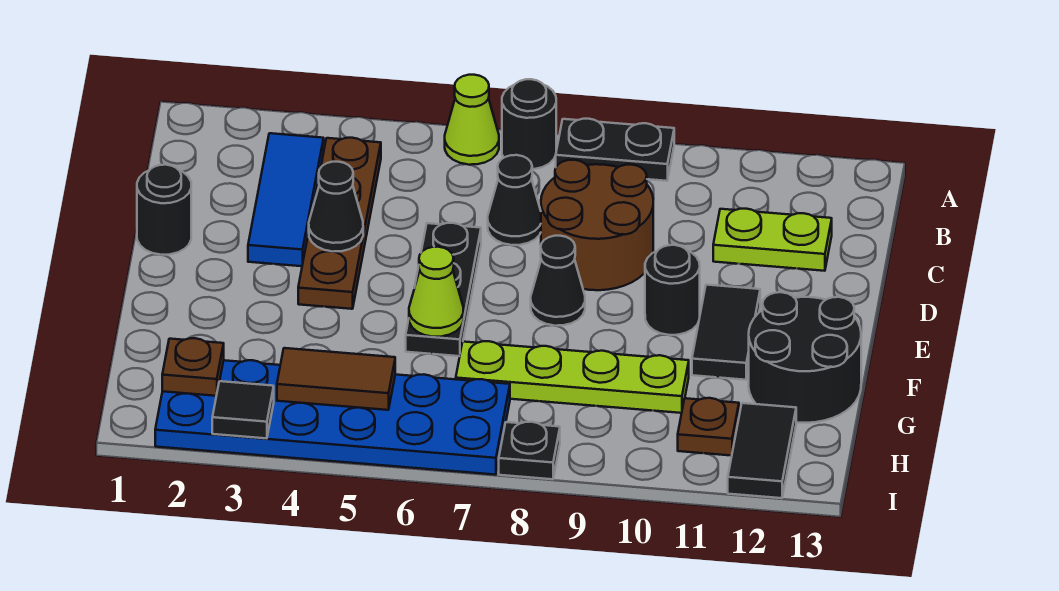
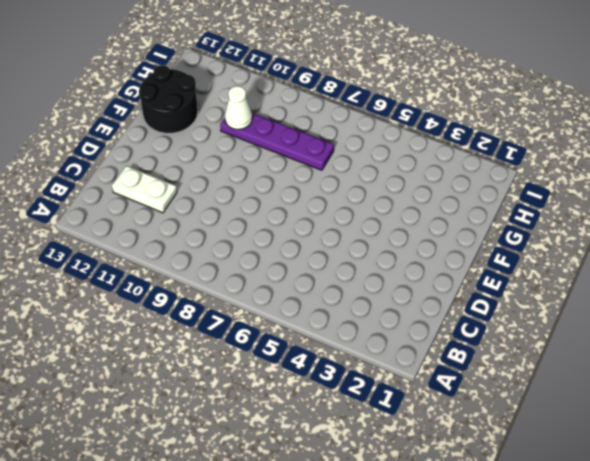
white plate C11:C12 level 1 -> lime plate C11:C12 level 1
purple plate G7:G10 level 1 -> lime plate G7:G10 level 1
white cone G10 level 2 -> none
none -> lime cone A6 level 1
none -> black round brick A7 level 1
none -> black plate A8:A9 level 1

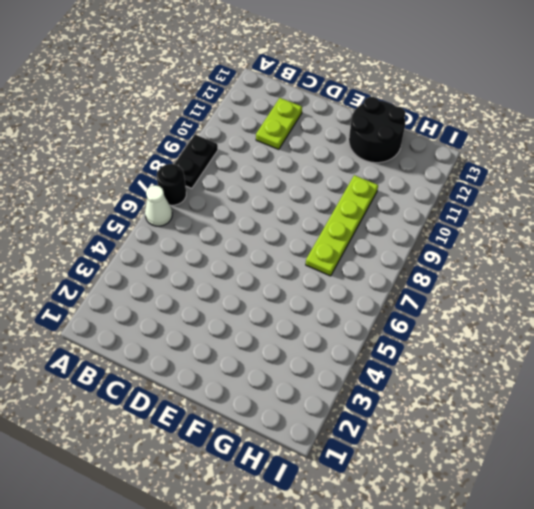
white cone A6 level 1 -> lime cone A6 level 1
none -> blue tile B3:D3 level 1
none -> brown plate B4:E4 level 1
none -> black cone C7 level 1

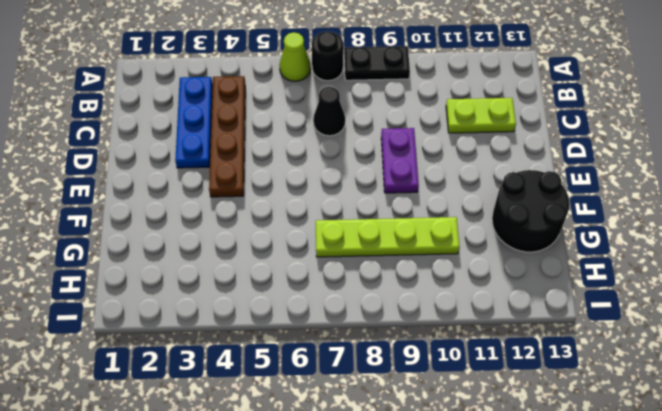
blue plate B3:D3 level 1 -> blue tile B3:D3 level 1
purple plate D9:E9 level 1 -> brown round brick C8:D9 level 1
none -> black round brick D1 level 1
none -> black plate D6:F6 level 1
none -> black cone E8 level 1

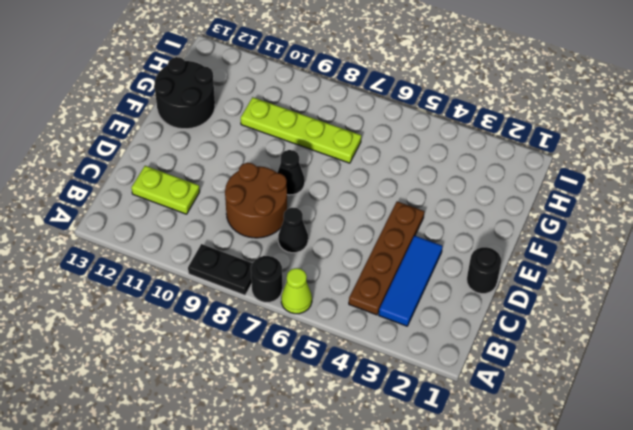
none -> black plate D6:F6 level 1
none -> black round brick E10 level 1
none -> black tile E11:F11 level 1

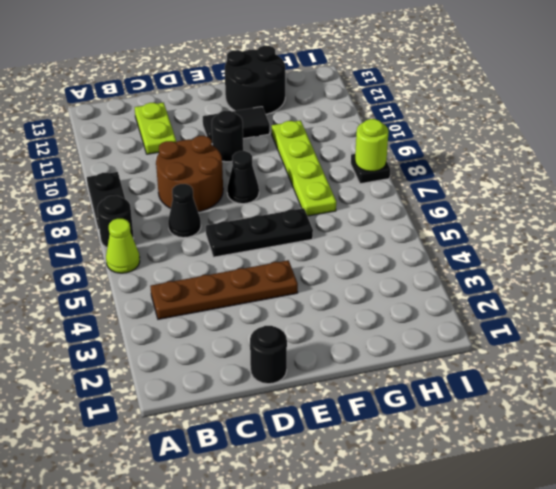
lime round brick I8 level 2 -> none
none -> blue tile B3:D3 level 1
none -> blue plate H2:I7 level 1
none -> brown plate H11 level 1

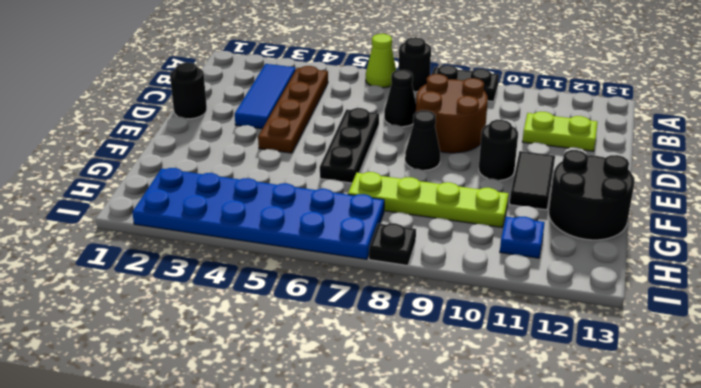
blue plate H11 level 1 -> brown plate H11 level 1
none -> black tile H12:I12 level 1
none -> black cone D4 level 2
none -> lime cone F6 level 2

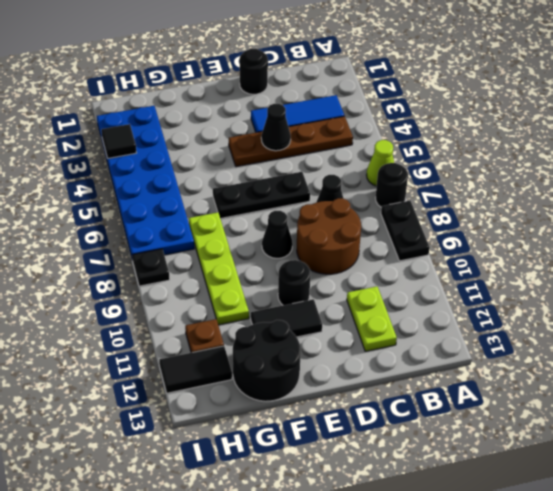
none -> lime cone F6 level 2
none -> brown plate H2 level 2
none -> brown tile H4:H5 level 2

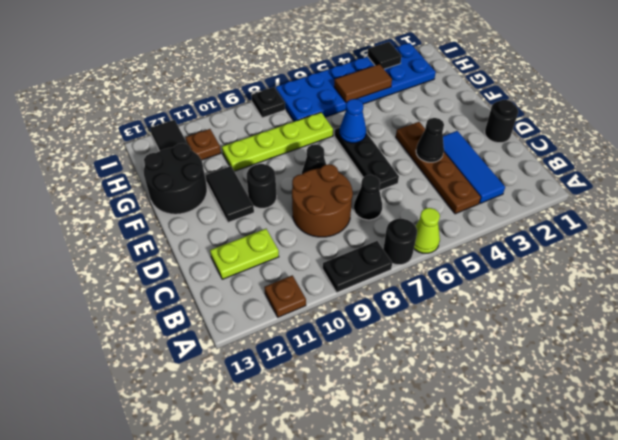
brown plate A11 level 1 -> brown plate H2 level 2
blue cone F6 level 2 -> lime cone F6 level 2

